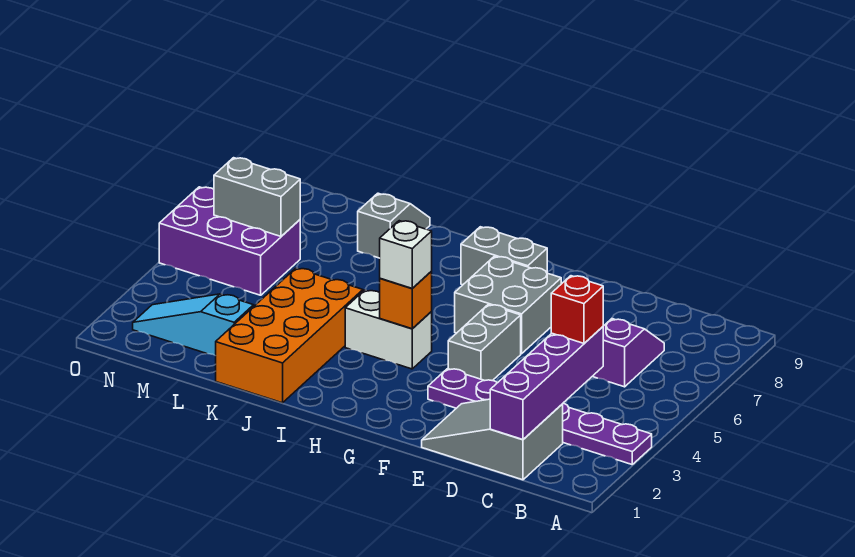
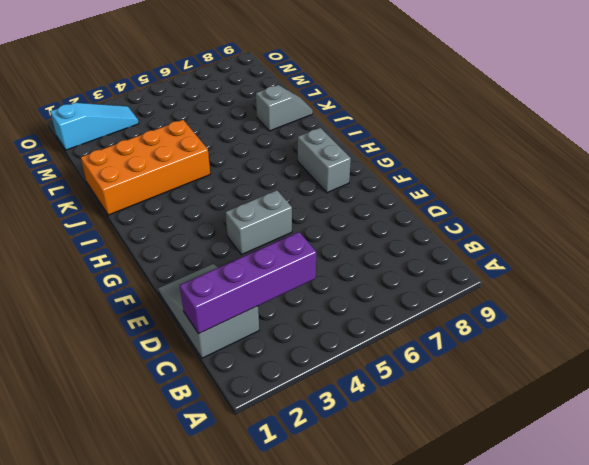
cyan slope N1:N3 level 1 top 1 -> cyan slope L2:N2 level 1 top L
none -> purple plate A3:F3 level 1
none -> purple slope C6:C7 level 1 top 6
none -> grey brick F6:G7 level 1

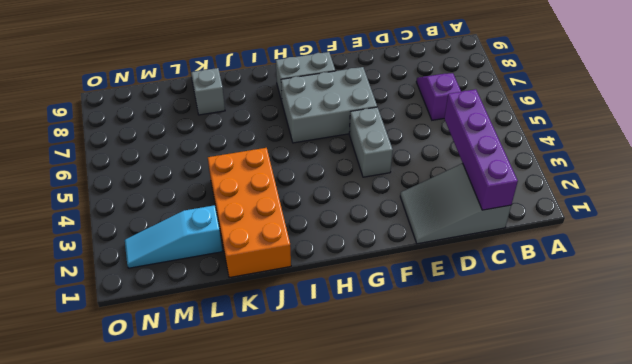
grey brick F6:H7 level 1 -> grey brick F6:G7 level 1
none -> purple plate A3:F3 level 1
none -> white brick H4:I4 level 1
none -> purple brick M5:O6 level 1

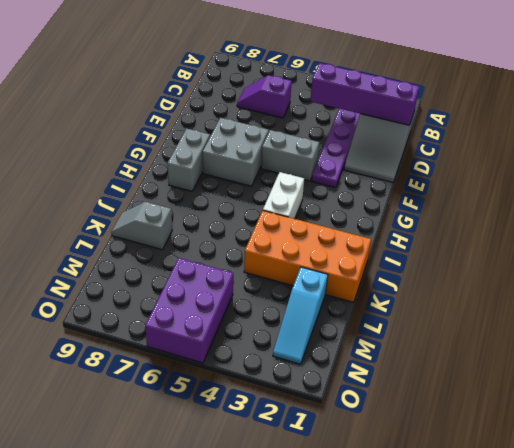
none -> orange brick H4 level 2
none -> grey brick M6:N6 level 2
none -> red brick C4 level 3

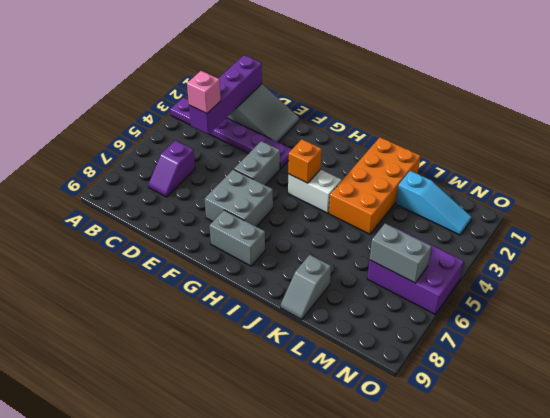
pink brick C4 level 3 -> red brick C4 level 3
none -> white brick H4 level 3

